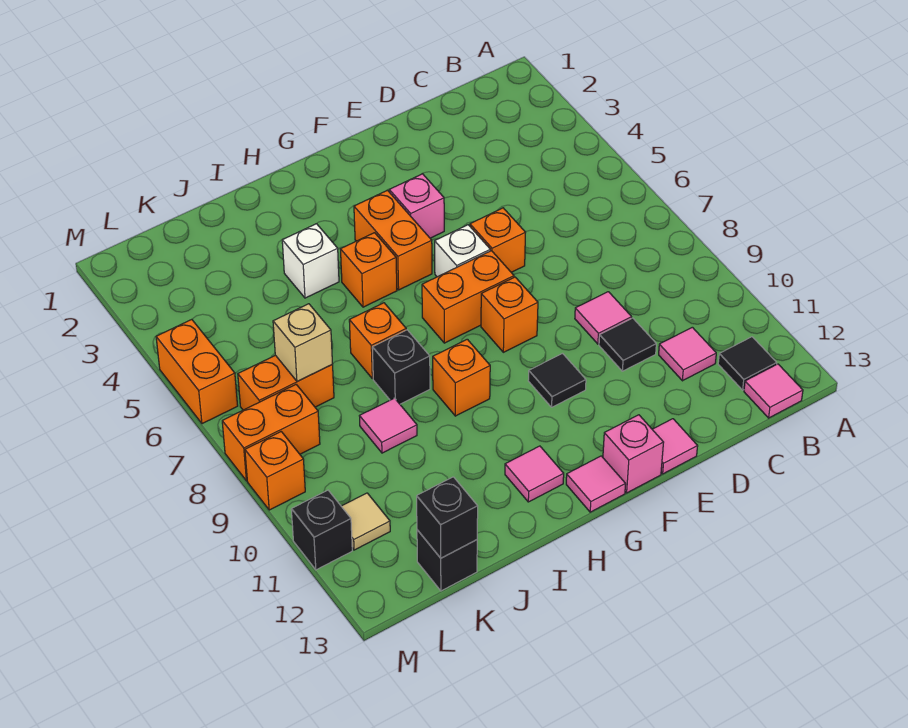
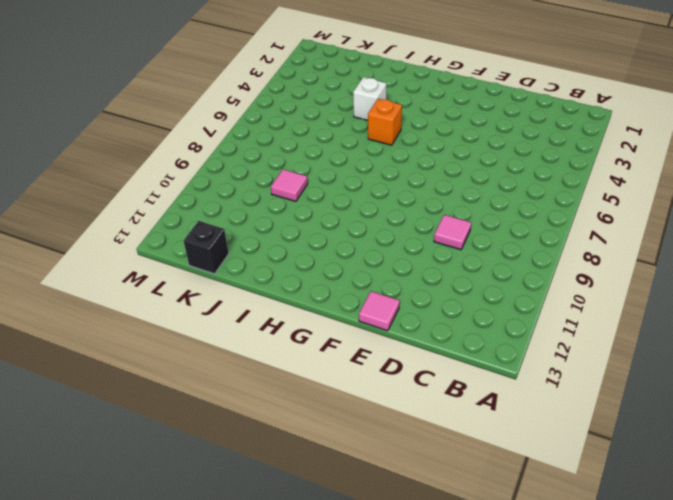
none -> black tile B12 level 1
none -> pink tile B13 level 1
none -> pink tile C11 level 1
none -> black tile D10 level 1

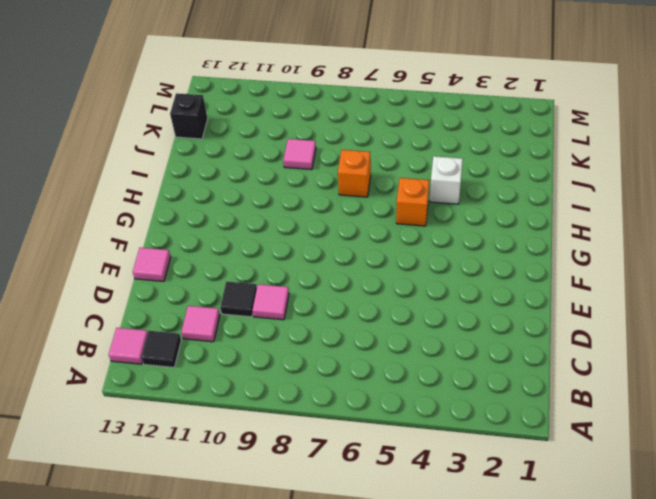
none -> orange brick E6 level 1
none -> pink brick F4 level 1
none -> white brick F6 level 1
none -> orange brick F7:G7 level 1

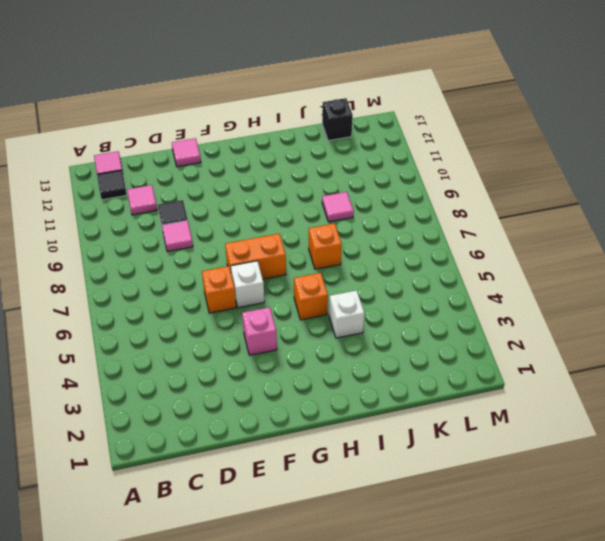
none -> orange brick F8 level 1
none -> black tile F10 level 1
none -> pink brick F13 level 1
none -> orange brick G4:G5 level 1

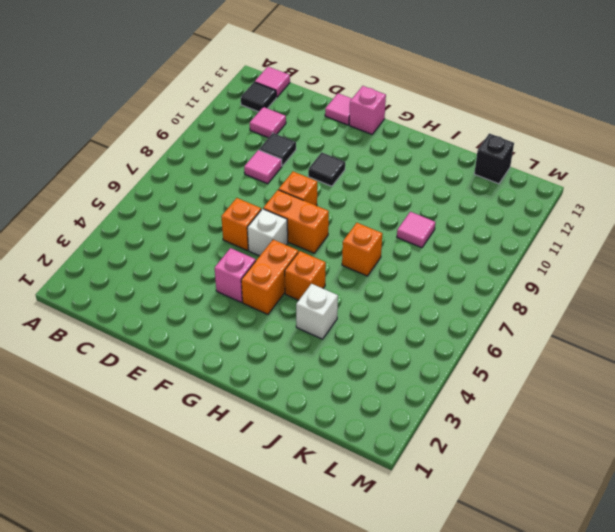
none -> pink tile G13 level 1
none -> orange brick H9 level 1
none -> pink tile H12 level 1
none -> black brick I8 level 1

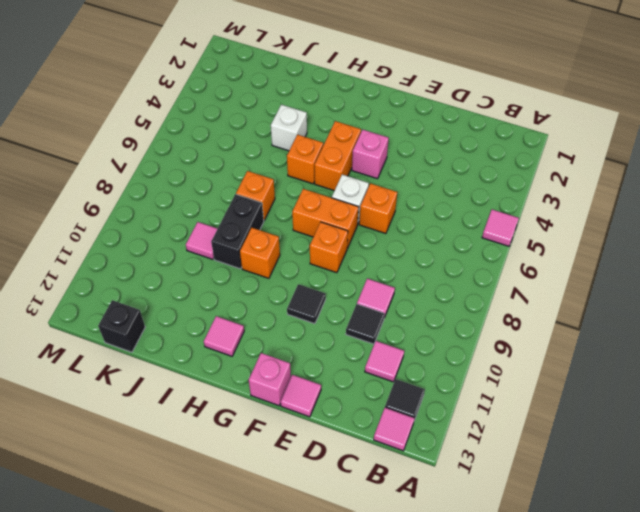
pink tile A5 level 1 -> pink tile G13 level 1
black brick I8:I9 level 1 -> black brick I8 level 1
none -> orange brick K7:L7 level 1
none -> orange brick L8:M8 level 1
none -> tan tile L11 level 1
none -> orange brick M5:M6 level 1

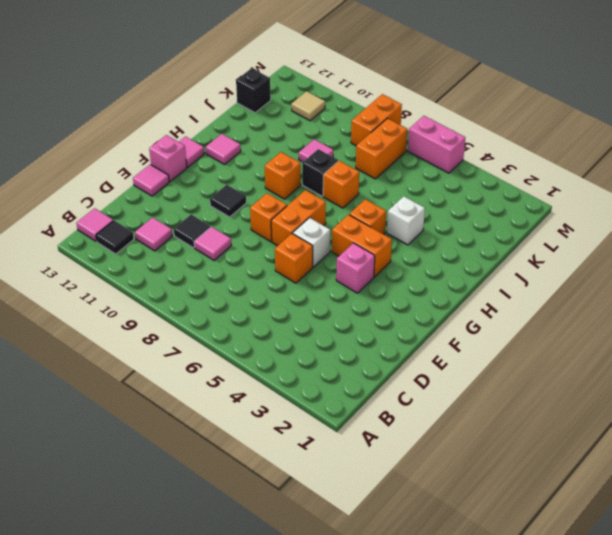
pink brick M5:M6 level 1 -> orange brick M5:M6 level 1
none -> orange brick M9 level 1
none -> black brick M11 level 1
none -> tan brick K7 level 2
none -> black brick K13 level 2

